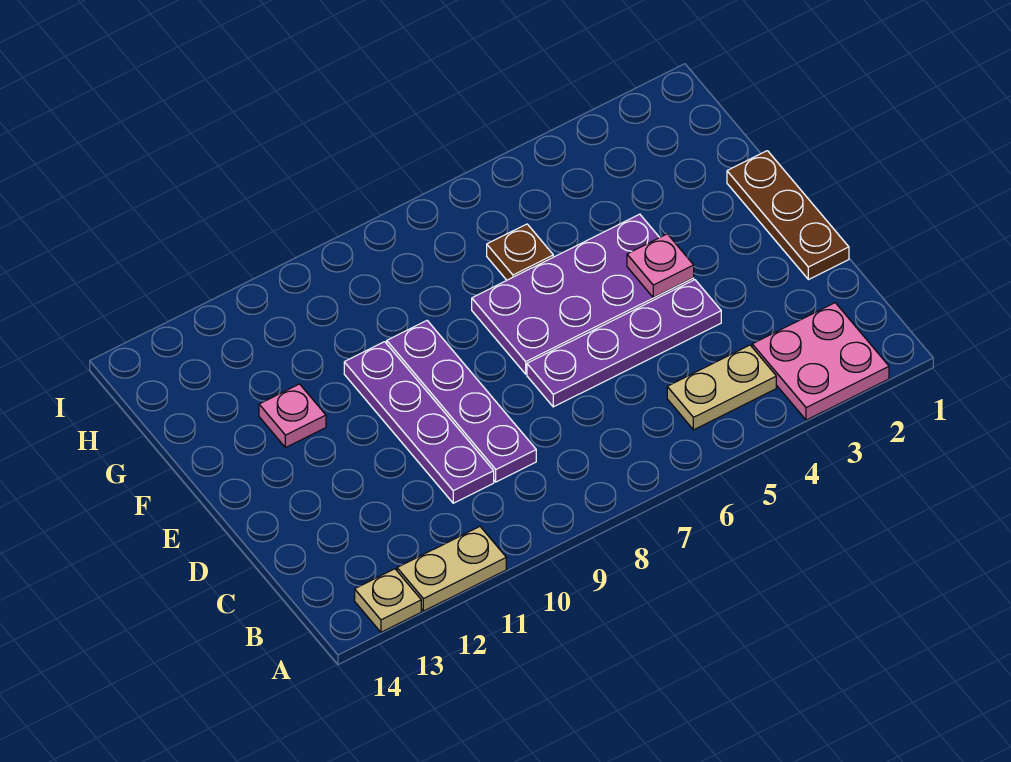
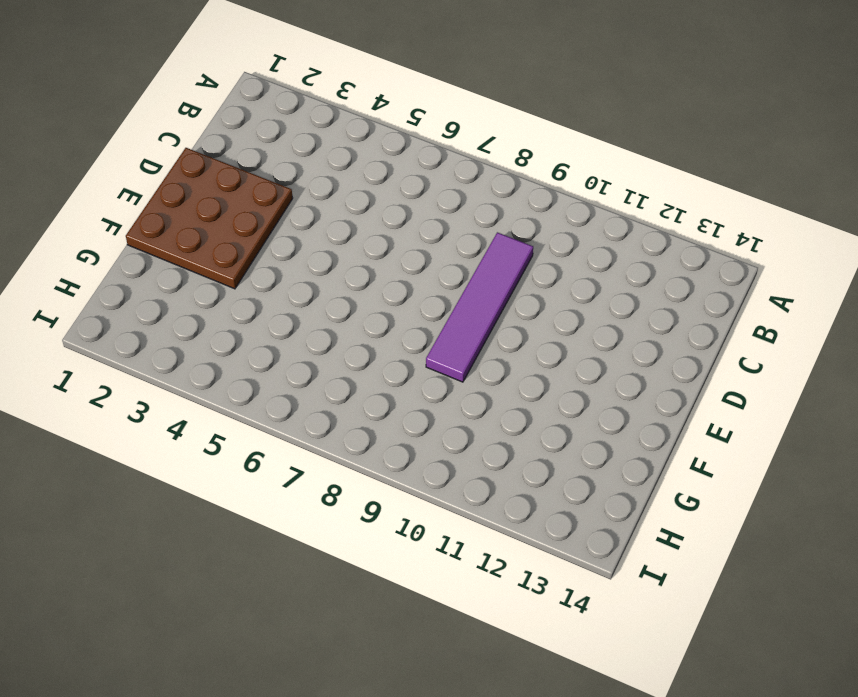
purple tile C9:F9 level 1 -> purple plate C9:F9 level 1
brown plate D1:F3 level 1 -> brown plate D1:F1 level 1
none -> pink plate A2:B3 level 1
none -> tan plate A11:A12 level 1
none -> tan plate A13 level 1

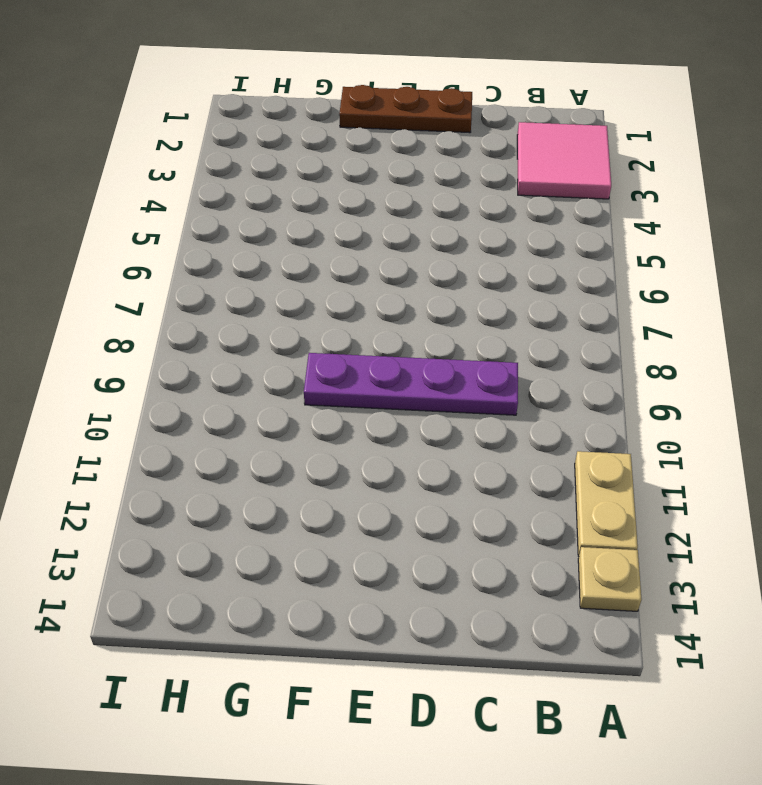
pink tile A2:B3 level 1 -> pink plate A2:B3 level 1
none -> tan plate B4:B5 level 1
none -> purple plate C10:F10 level 1
none -> purple plate D4:D7 level 1

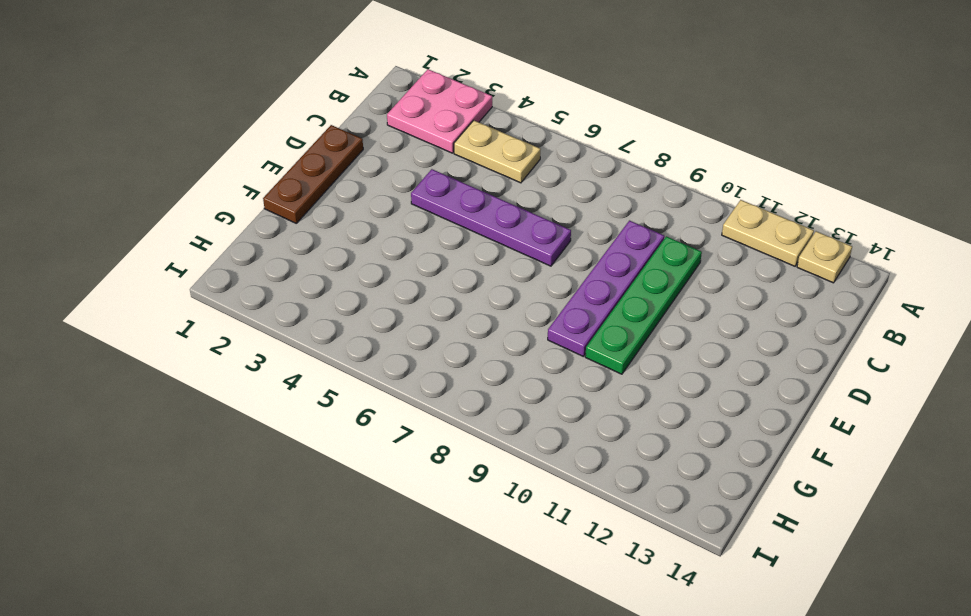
green plate C10:F10 level 1 -> purple plate C10:F10 level 1
none -> purple plate E4:F7 level 1
none -> pink plate F12 level 1
none -> brown plate G6 level 1

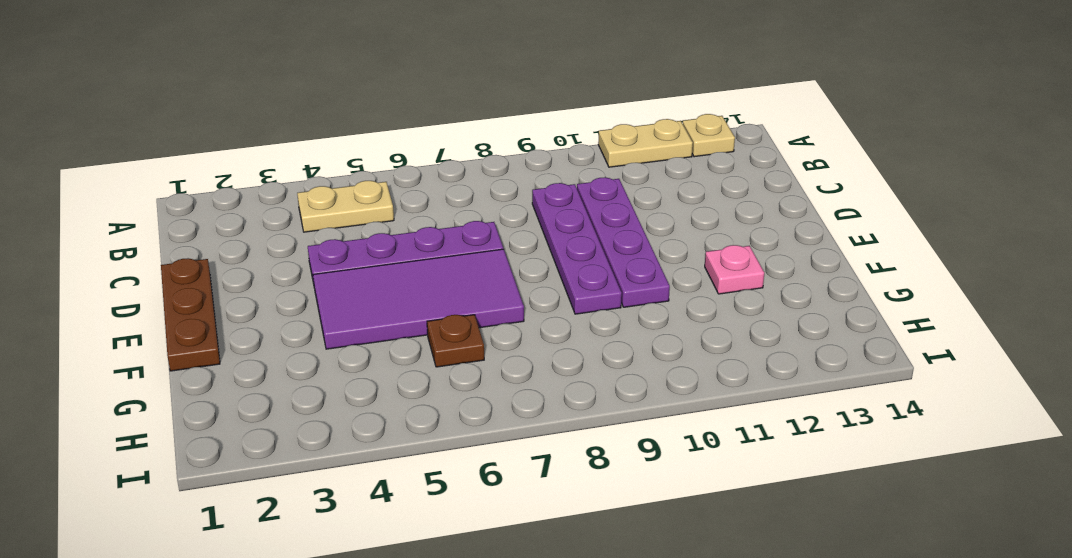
purple tile E4:F7 level 1 -> purple plate E4:F7 level 1
none -> pink plate A2:B3 level 1
none -> pink plate E4 level 2

